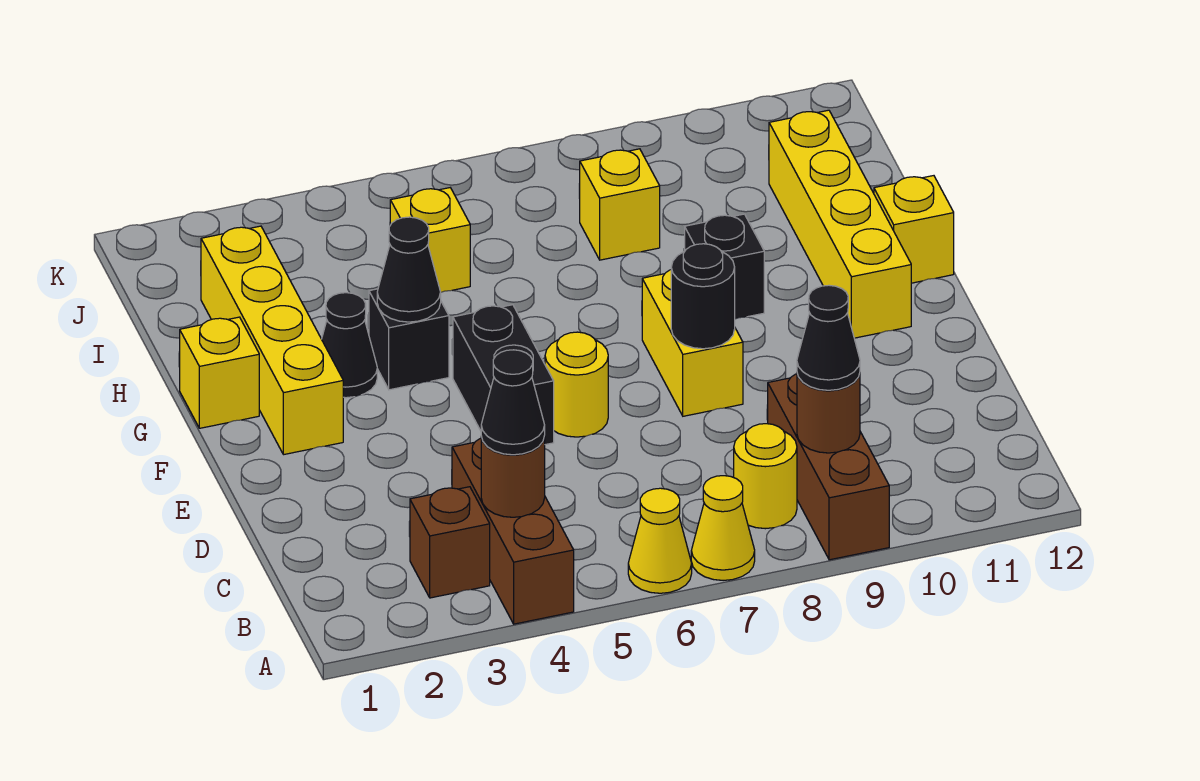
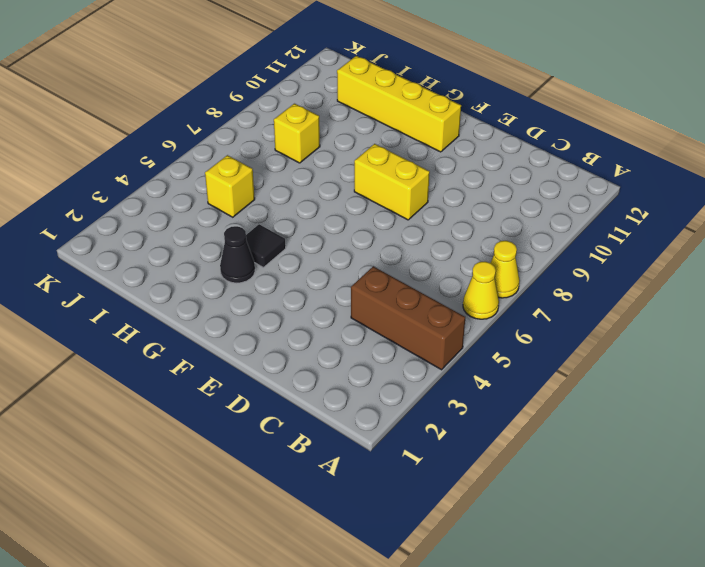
black tile G4 level 1 -> black brick G4 level 1
none -> brown brick A9:C9 level 1
none -> brown brick B3 level 1
none -> yellow round brick B8 level 1

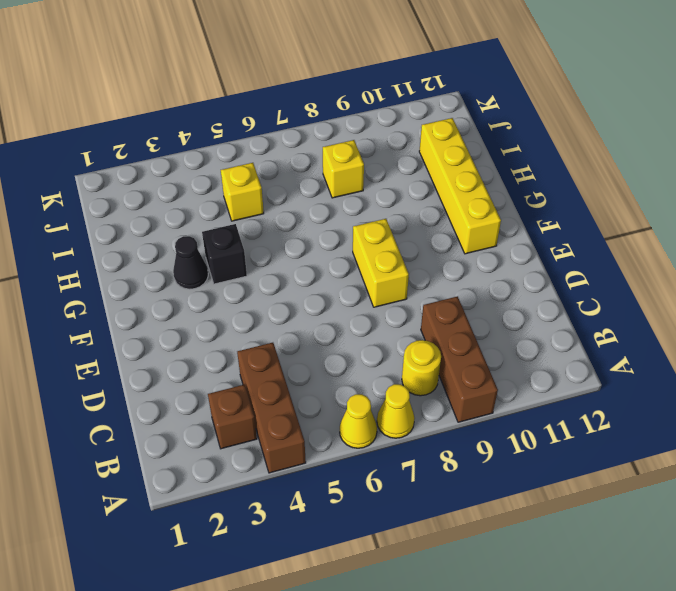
none -> black brick E5:F5 level 1
none -> yellow round brick E6 level 1
none -> yellow brick F2:I2 level 1

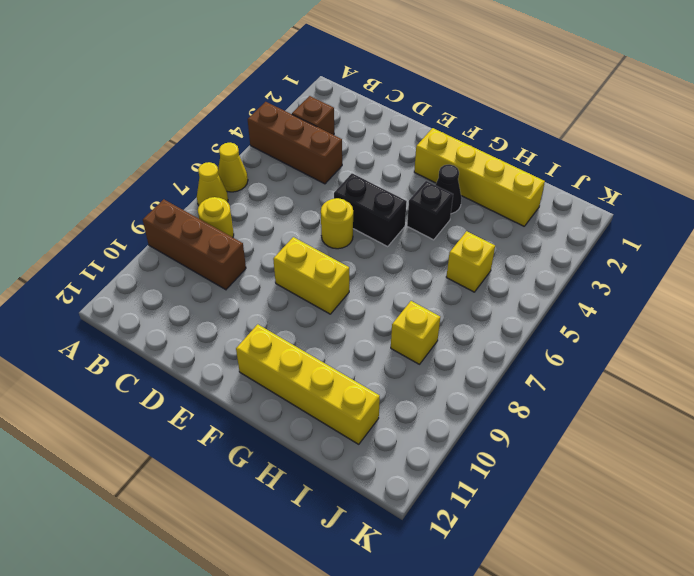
none -> yellow brick G1 level 1
none -> black brick G9 level 1
none -> yellow brick G12 level 1

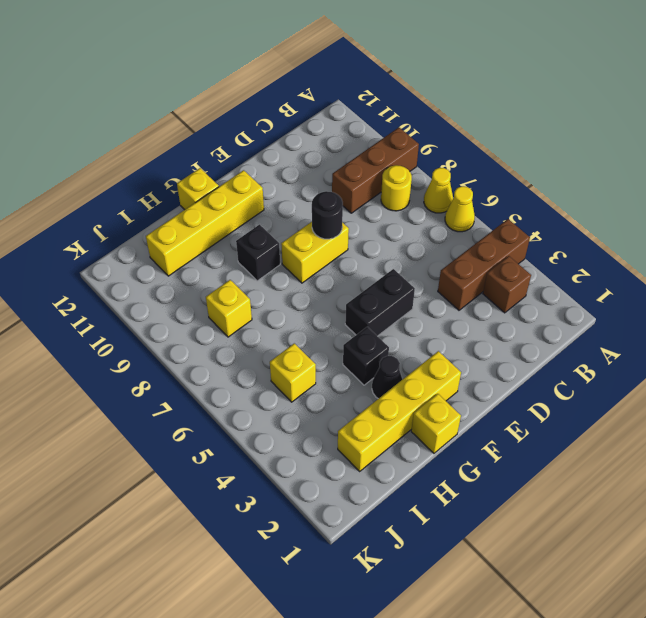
none -> yellow round brick E6 level 1
none -> brown round brick B4 level 2
none -> brown round brick B9 level 2

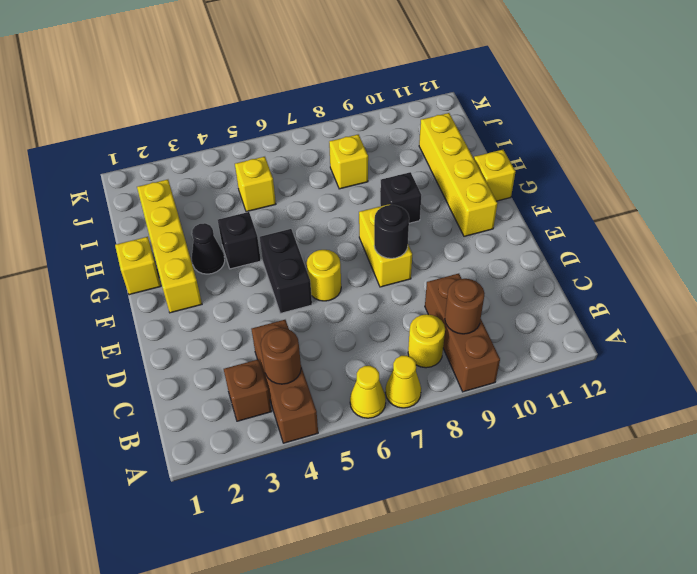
none -> black cone G4 level 2
none -> black cone B4 level 3
none -> black cone B9 level 3

